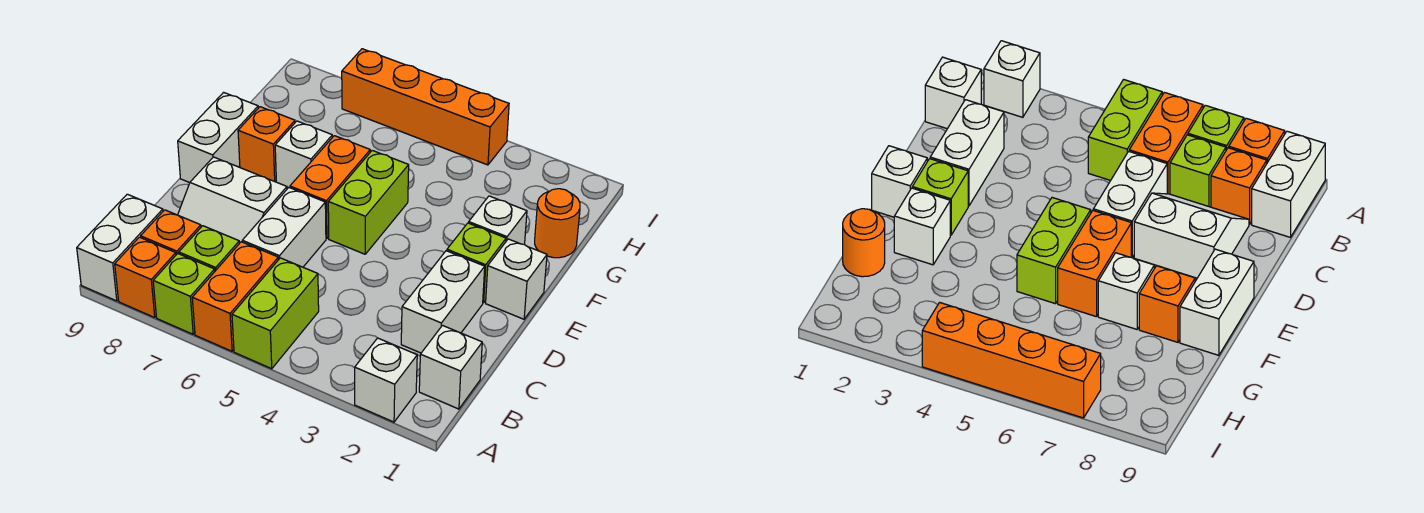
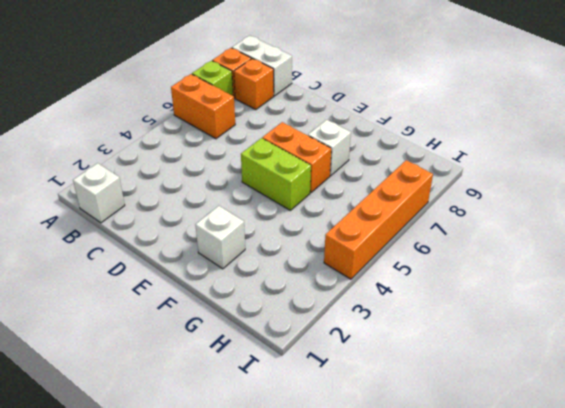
none -> white brick A2 level 1
none -> lime brick A5:B5 level 1
none -> lime brick B7 level 1

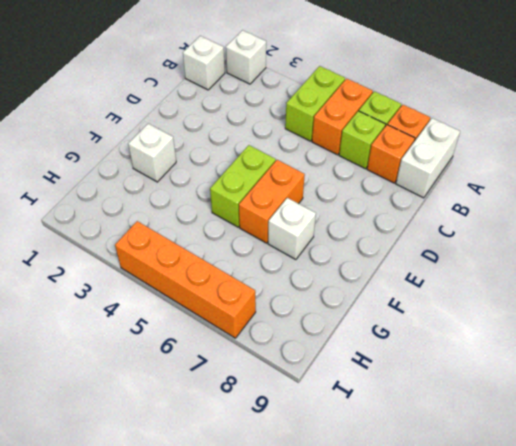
none -> white brick C2:D2 level 1
none -> white brick C6:D6 level 1
none -> white slope C7:D8 level 1 top D

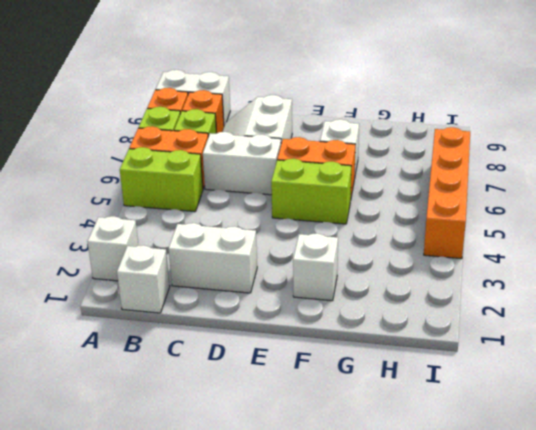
none -> white brick E1 level 1
none -> lime brick E2 level 1
none -> white brick E9:F9 level 1

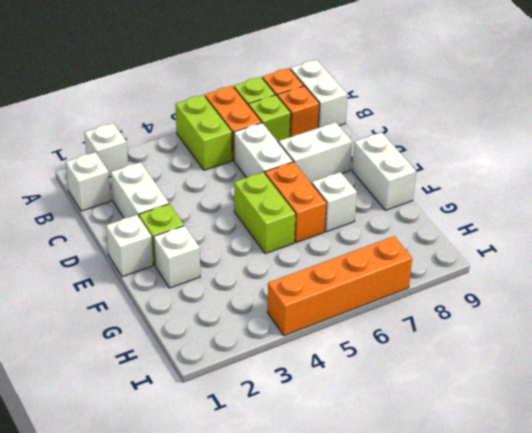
none -> orange brick F8 level 1
none -> orange round brick G1 level 1

